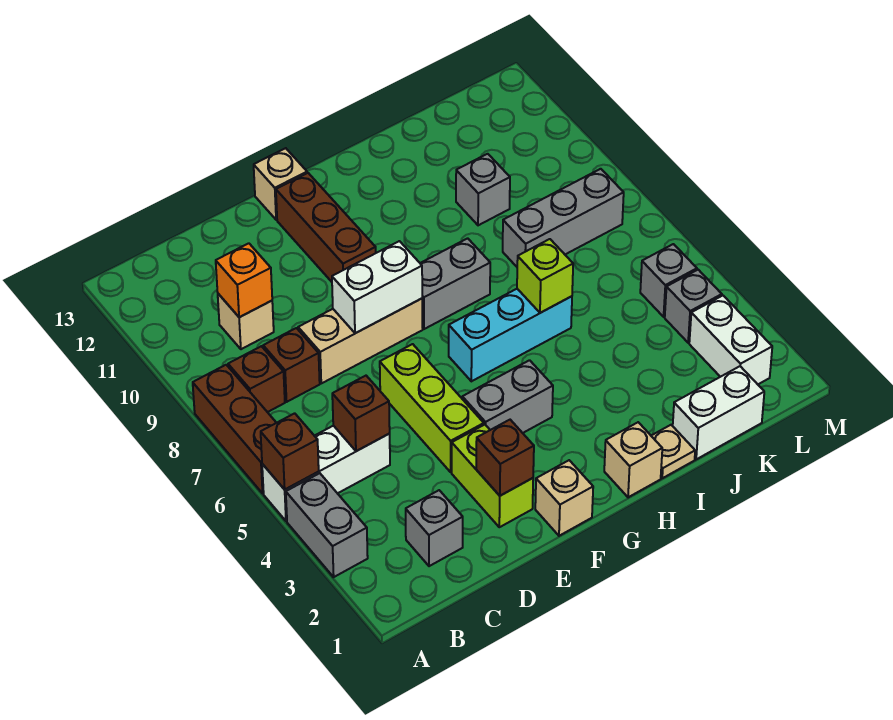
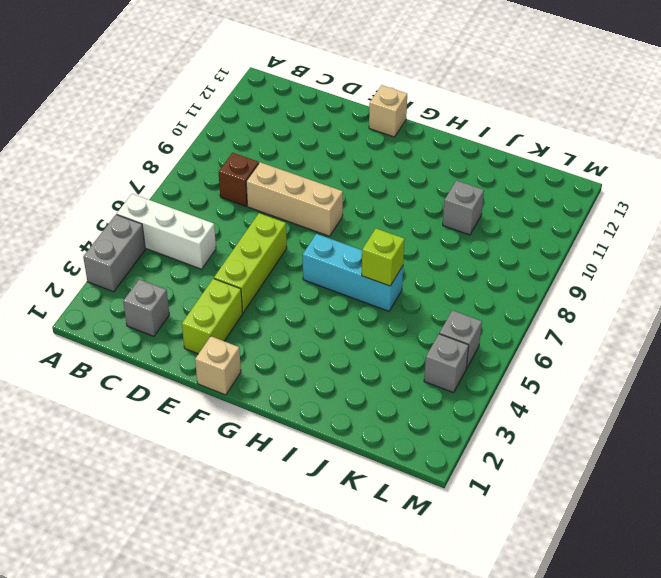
none -> brown brick A6:A8 level 1
none -> brown brick B8 level 1
none -> tan brick C10 level 1
none -> grey brick F4:G4 level 1

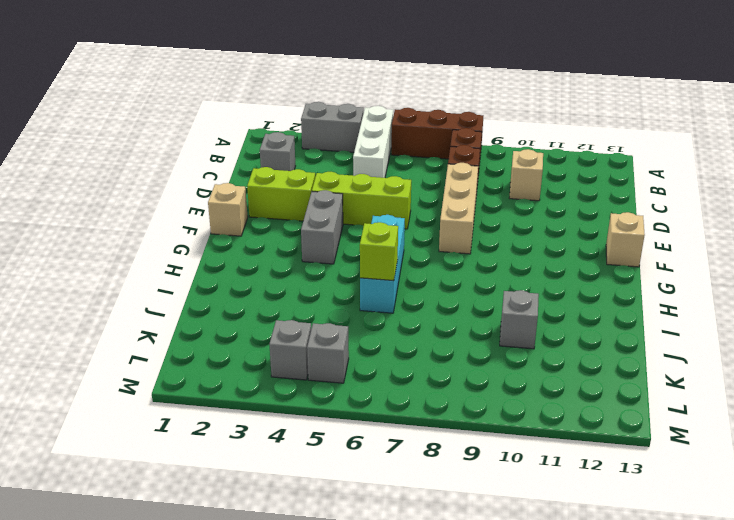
none -> brown brick F10:F12 level 1
none -> grey brick G8:H8 level 1
none -> tan brick H1 level 1
none -> tan plate I1 level 1

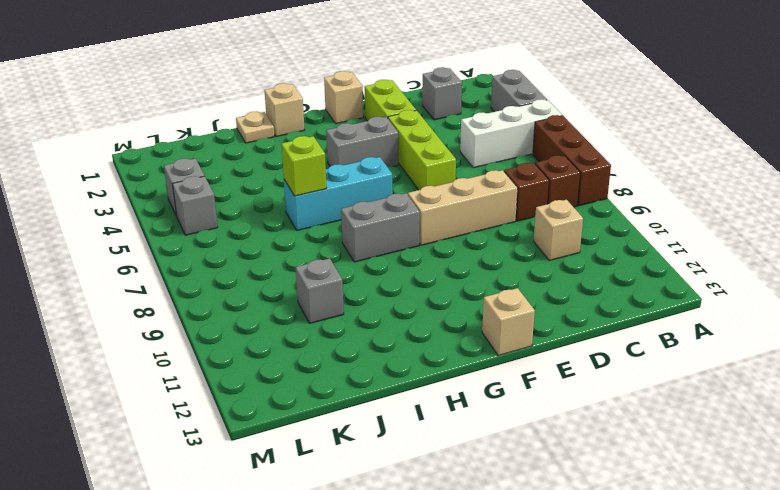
none -> brown brick F10:F12 level 1
none -> white brick J1:K1 level 1
none -> grey brick J8:L8 level 1
none -> white brick L2:L3 level 1

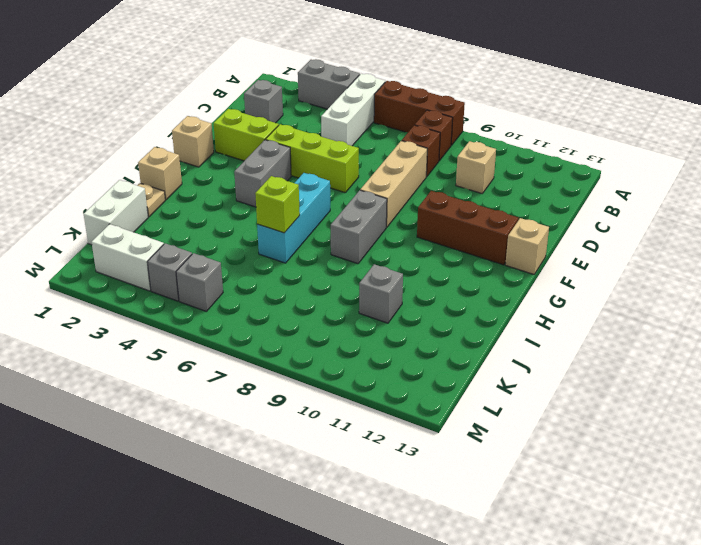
none -> grey brick J8:L8 level 1
none -> brown brick A5 level 2
none -> brown brick C5 level 2
none -> orange brick C10 level 2

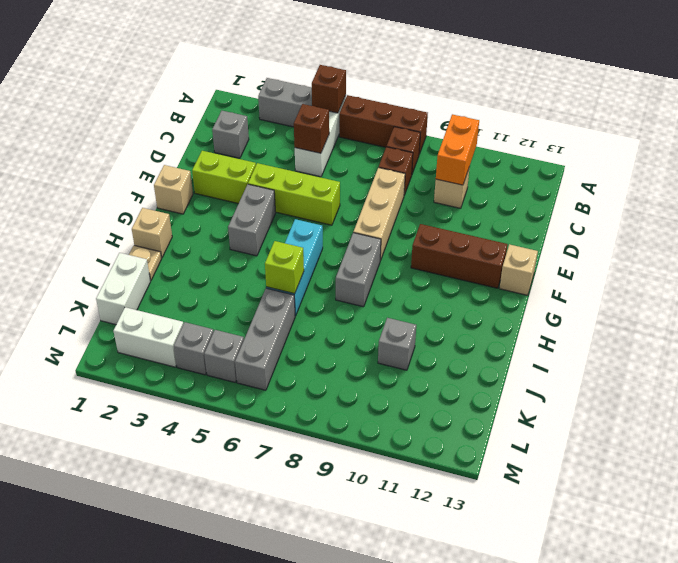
orange brick B10:C10 level 2 -> orange brick C10 level 2
grey brick J6:L6 level 1 -> grey brick J8:L8 level 1
none -> brown brick E2 level 2
none -> white brick E8:F8 level 2

